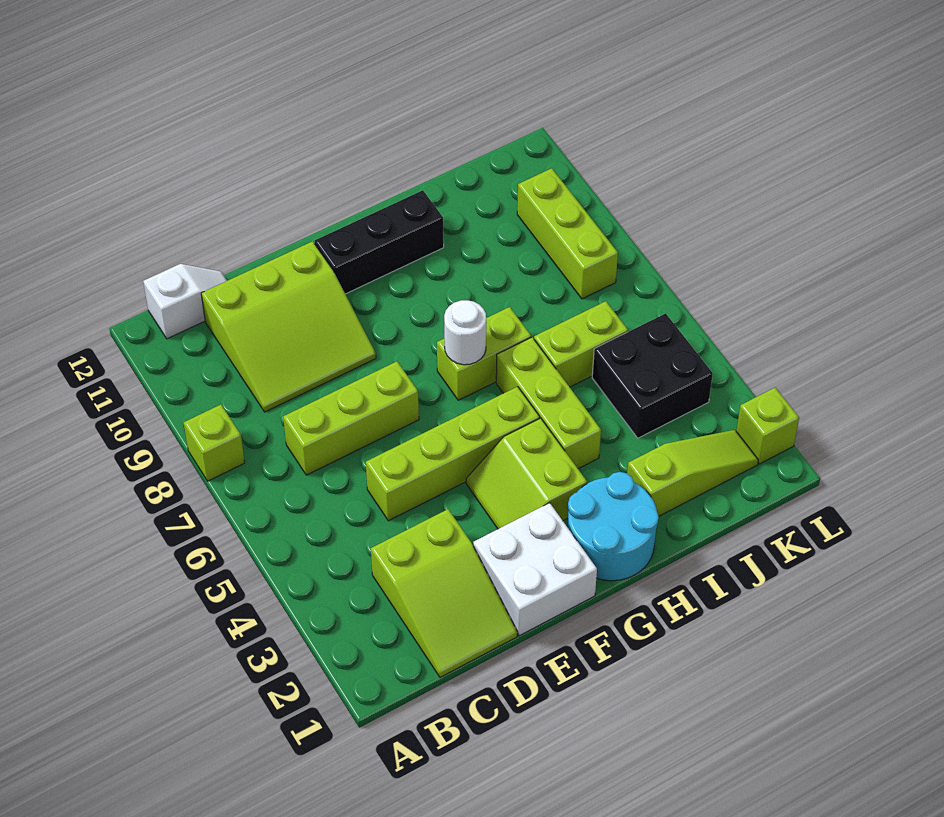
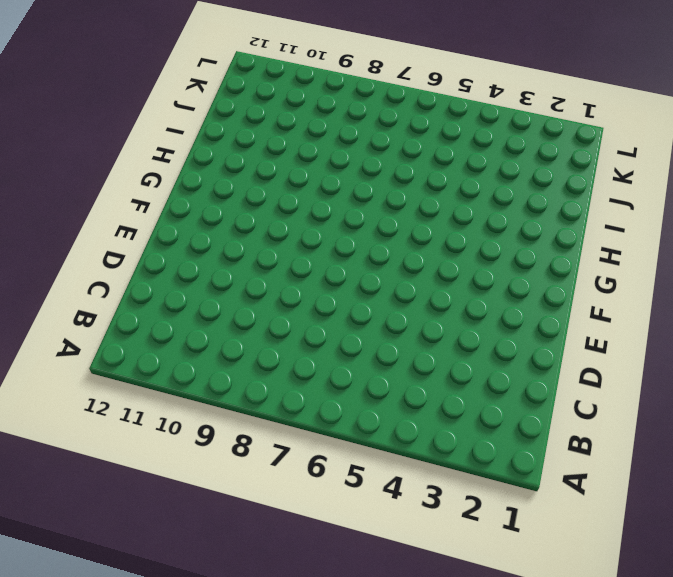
none -> lime brick A8 level 1
none -> white slope B12:C12 level 1 top B
none -> lime slope C1:D3 level 1 top 3

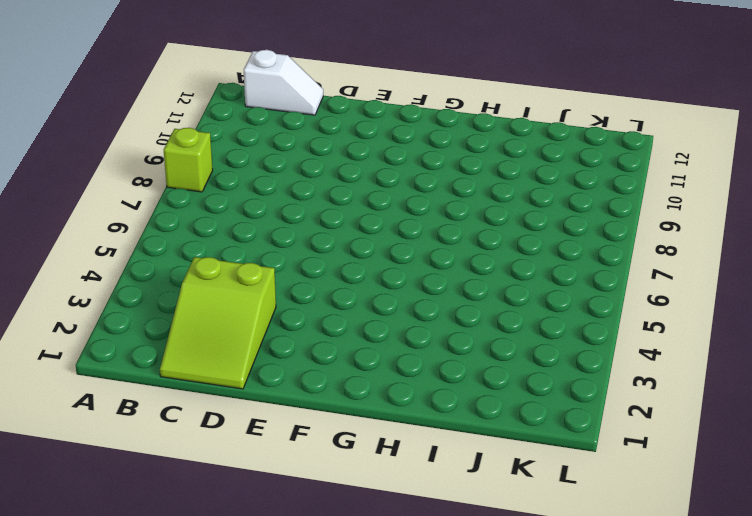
none -> lime brick C7:E7 level 1
none -> lime slope C9:E11 level 1 top 11
none -> lime brick D5:G5 level 1

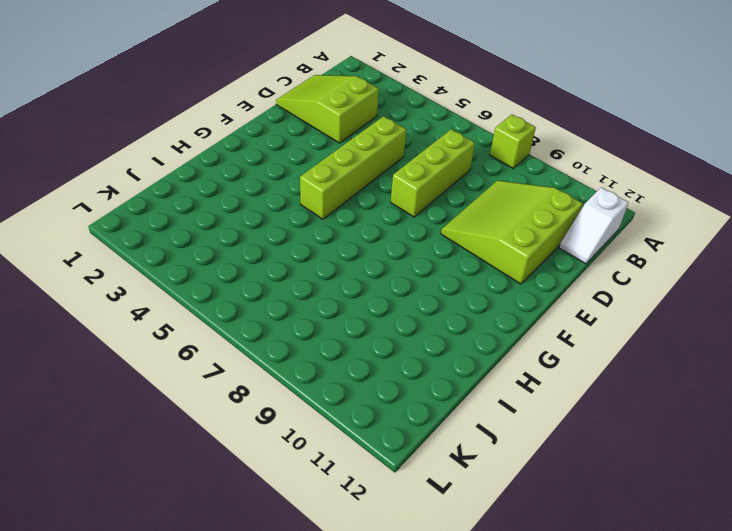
none -> white brick E1:F2 level 1
none -> lime slope F3:G4 level 1 top G
none -> black brick F11:H11 level 1

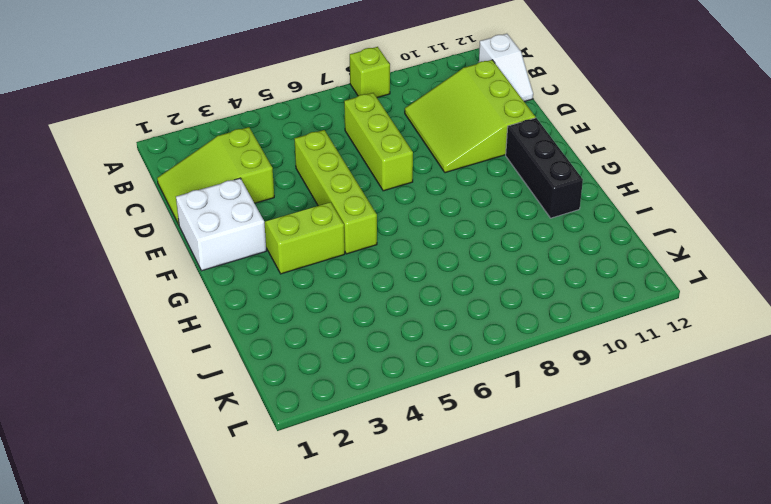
none -> cyan round brick G1:H2 level 1
none -> lime brick G7:H7 level 1
none -> lime brick H4:H6 level 1

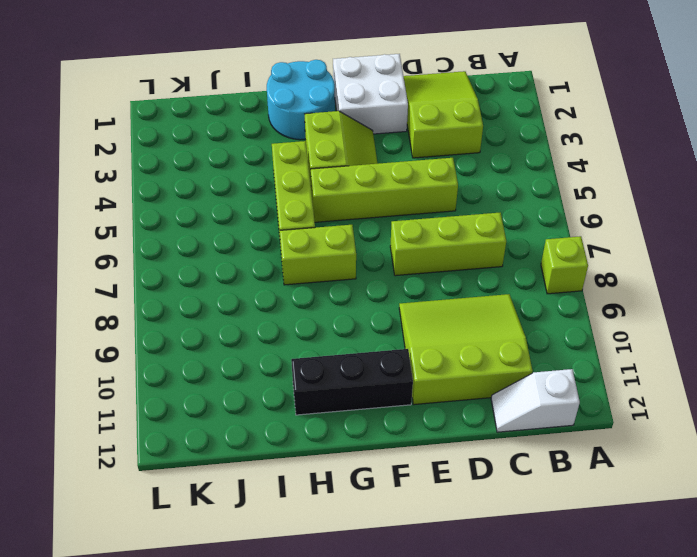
none -> lime slope I2:K2 level 1 top I
none -> lime brick I6:J6 level 1
none -> black brick J4:K5 level 1

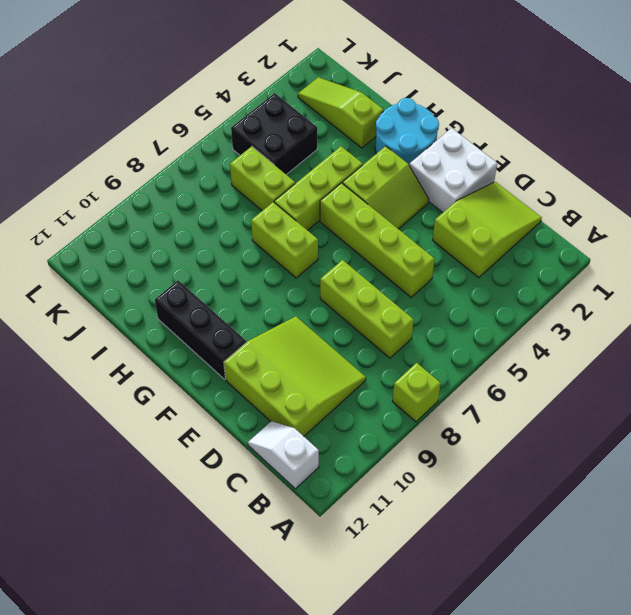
none -> lime brick K8:K10 level 1
none -> lime brick L2 level 1
none -> white round brick G7 level 2

